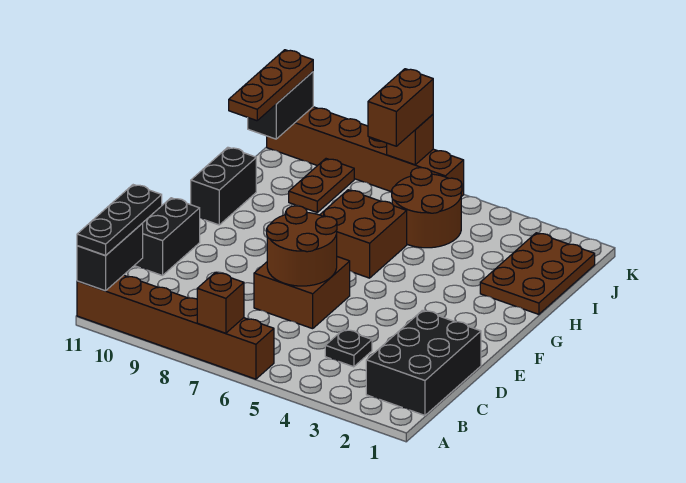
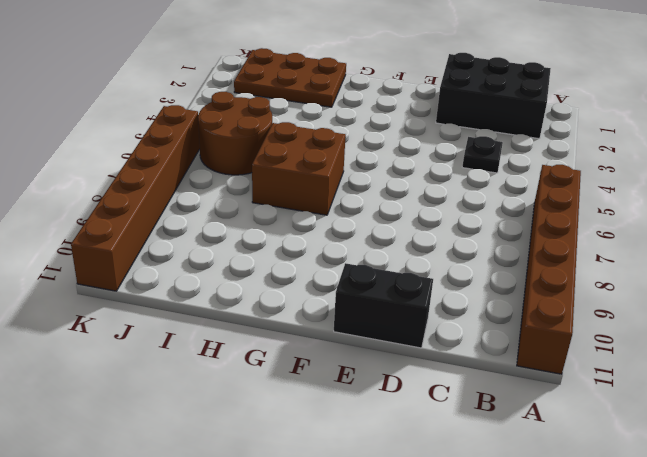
none -> brown brick D6:E7 level 1
none -> black brick G11:H11 level 1
none -> brown plate I9:J9 level 1

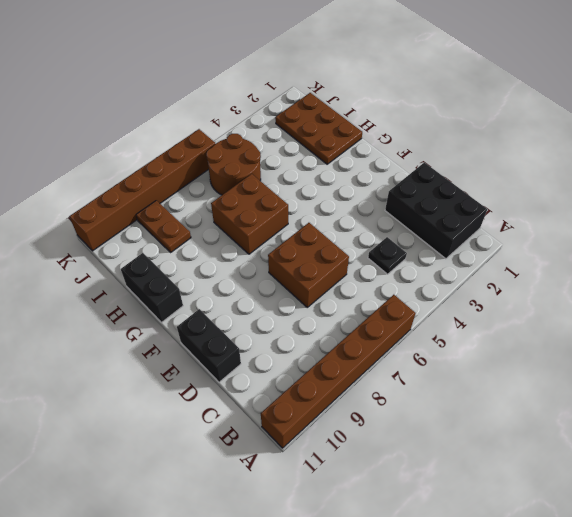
none -> brown brick A7 level 2
none -> black brick A11:B11 level 2
none -> brown round brick D6:E7 level 2

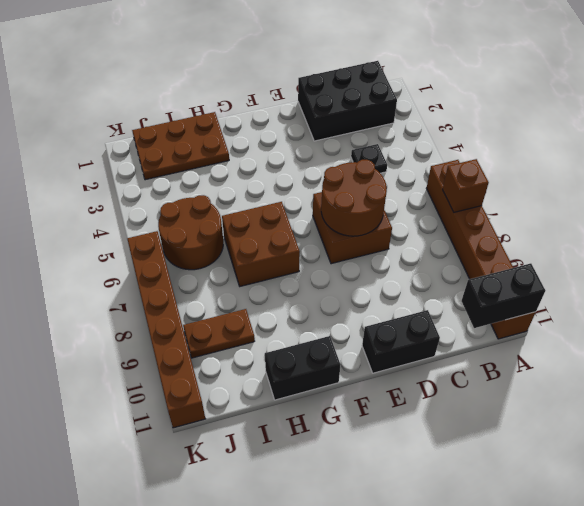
none -> black brick J11:K11 level 2
none -> brown brick K7 level 2
none -> black plate A11:C11 level 3

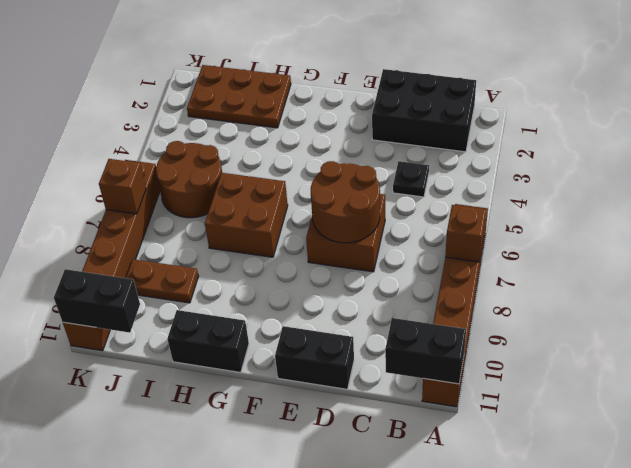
none -> black plate A11:C11 level 3
none -> brown plate I11:K11 level 3
none -> brown brick J7:K7 level 3

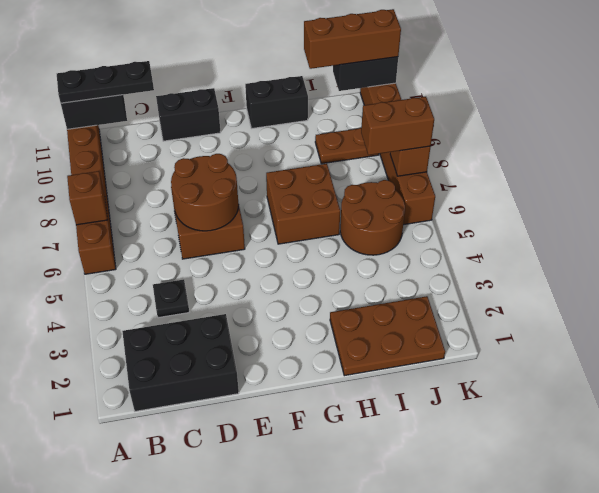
brown brick I11:K11 level 3 -> brown plate I11:K11 level 3

